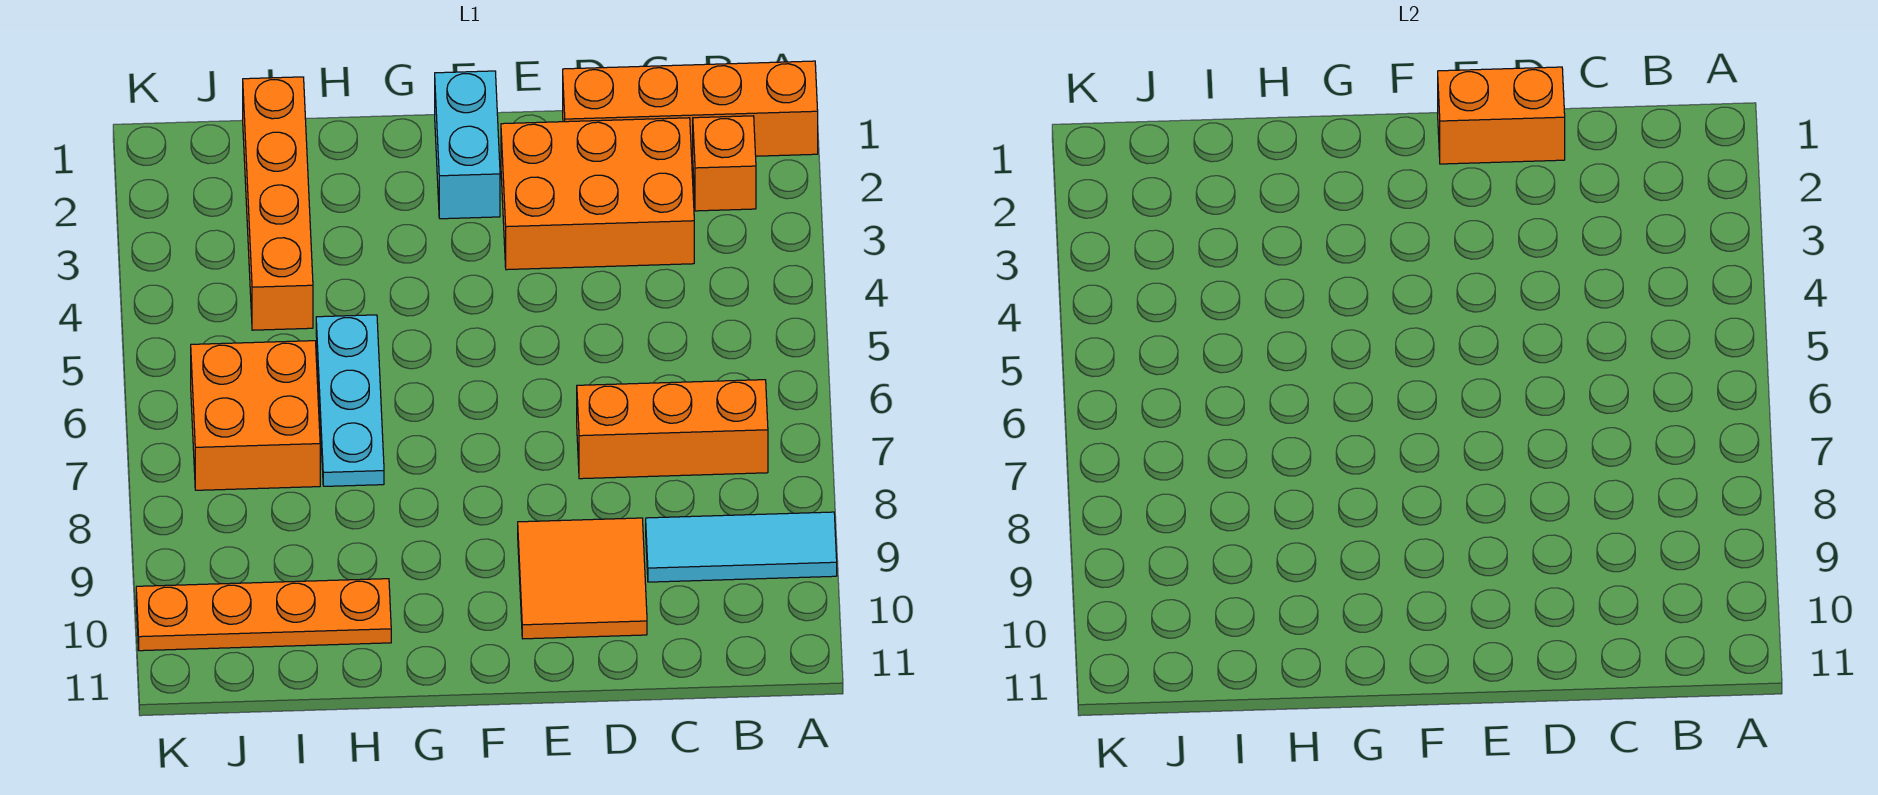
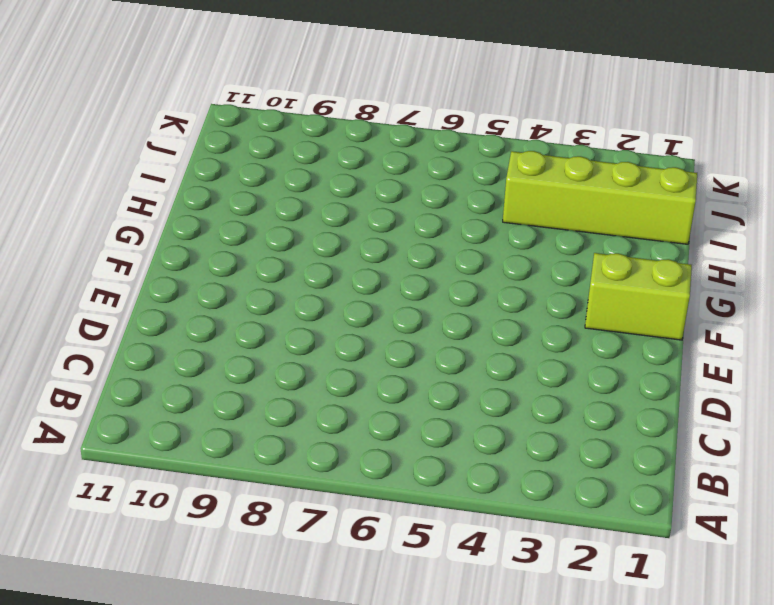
lime brick F1:F2 level 1 -> cyan brick F1:F2 level 1
lime brick I1:I4 level 1 -> orange brick I1:I4 level 1
none -> orange brick A1:D1 level 1
none -> cyan tile A9:C9 level 1
none -> orange brick B2 level 1

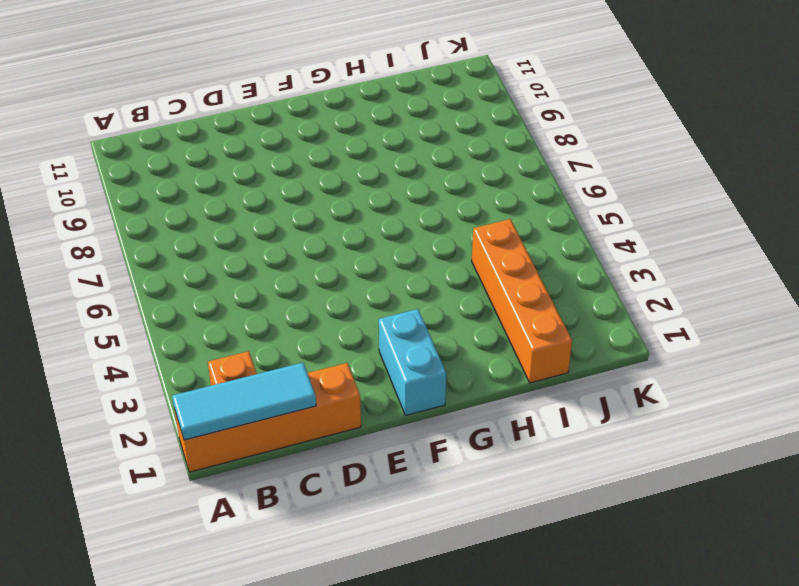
cyan tile A1:C1 level 2 -> cyan tile A9:C9 level 1
none -> orange brick B7:D7 level 1
none -> orange brick C2:E3 level 1
none -> orange tile D9:E10 level 1

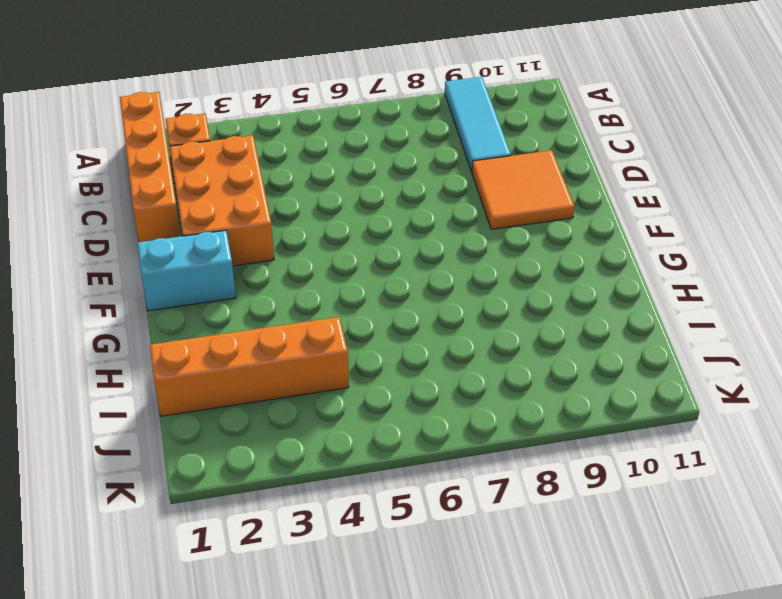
none -> orange brick B7:D7 level 1
none -> cyan plate H5:H7 level 1
none -> orange plate H10:K10 level 1

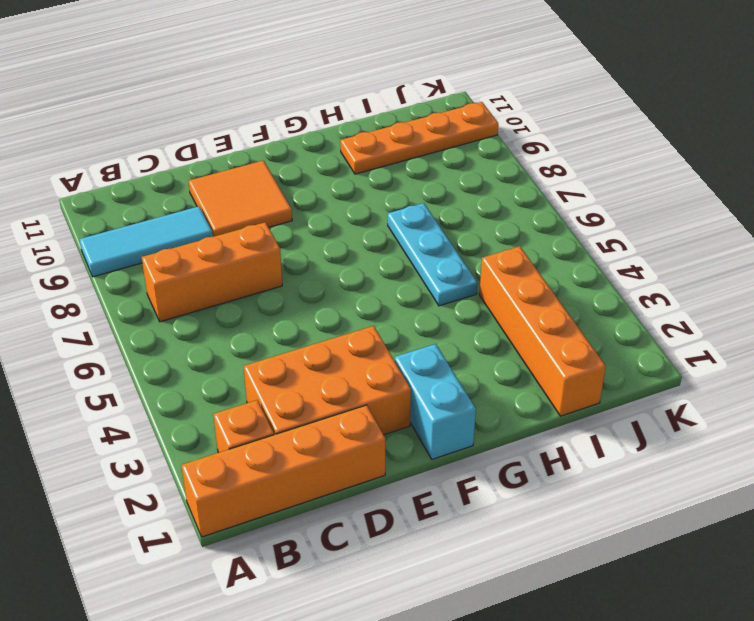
none -> orange brick I6:J7 level 1
none -> orange brick D1:E1 level 2

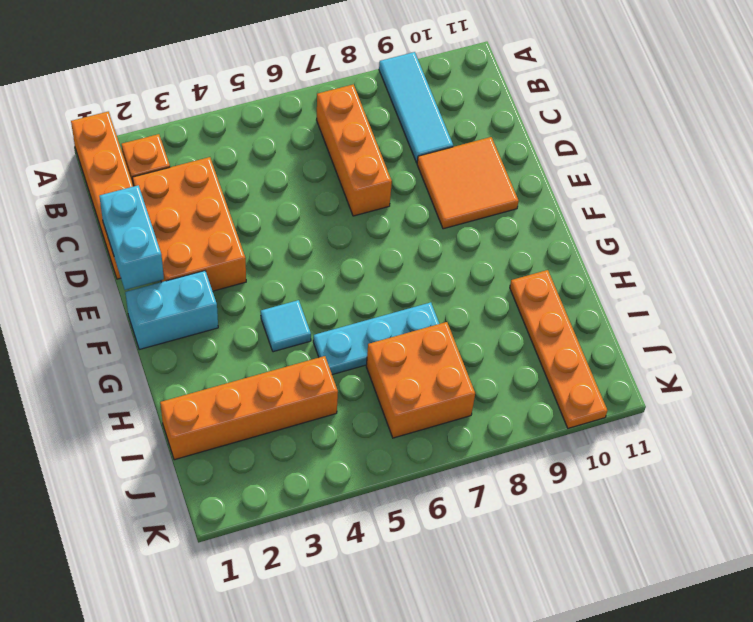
cyan brick D1:E1 level 2 -> orange brick D1:E1 level 2
cyan tile G4 level 1 -> none

